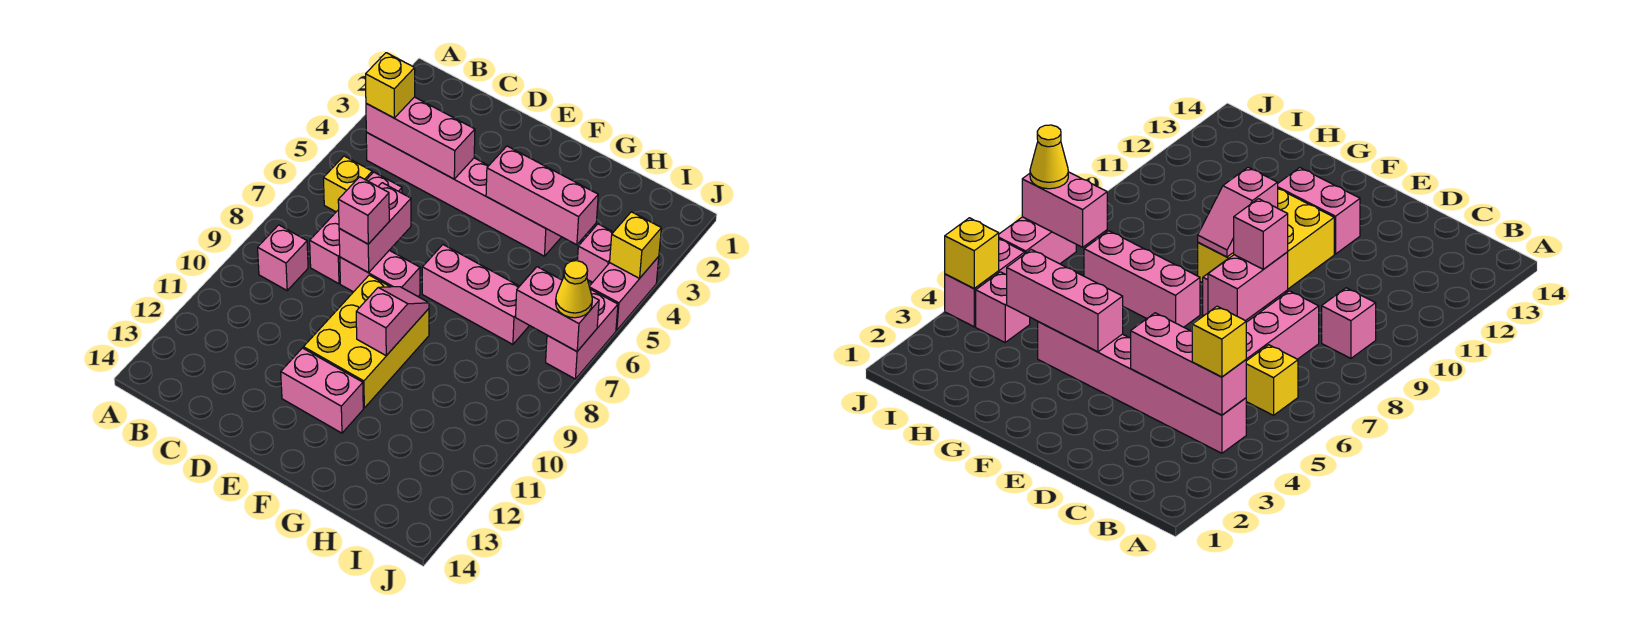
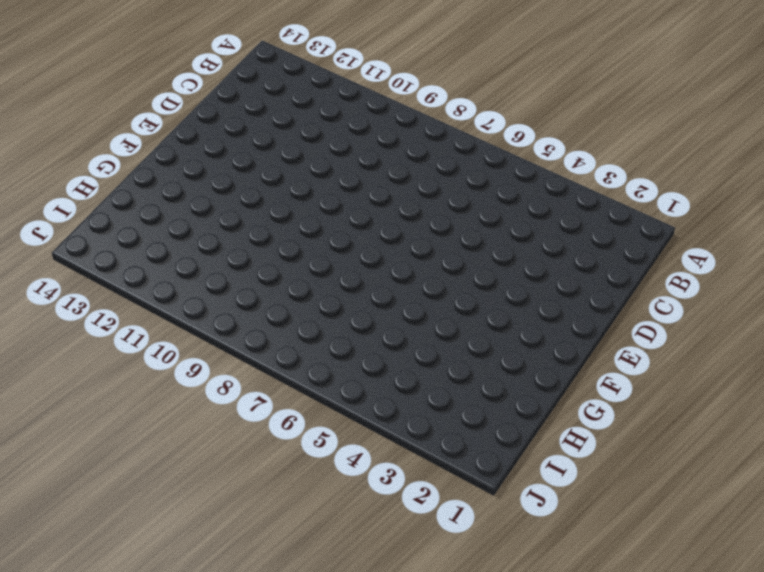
none -> pink brick B4:G4 level 1
none -> yellow brick B6 level 1
none -> pink brick B9 level 1

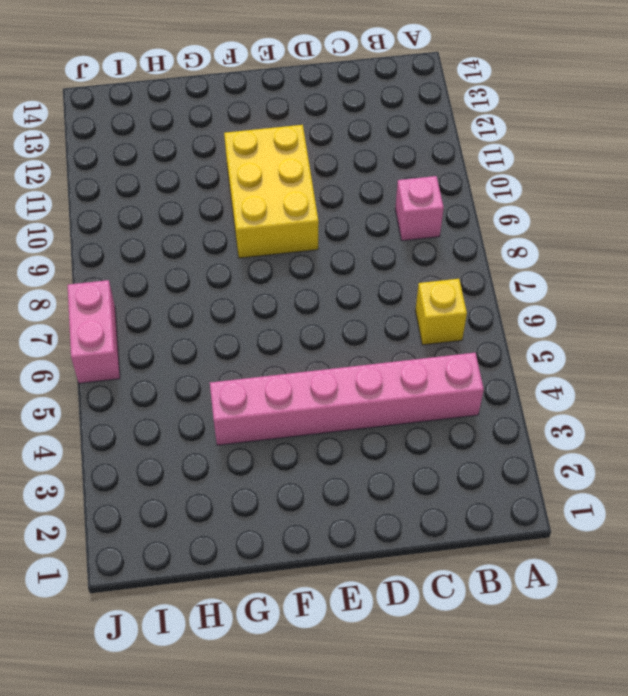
none -> pink brick C6:C8 level 1
none -> pink brick D8:E8 level 1
none -> pink brick E12:F12 level 1

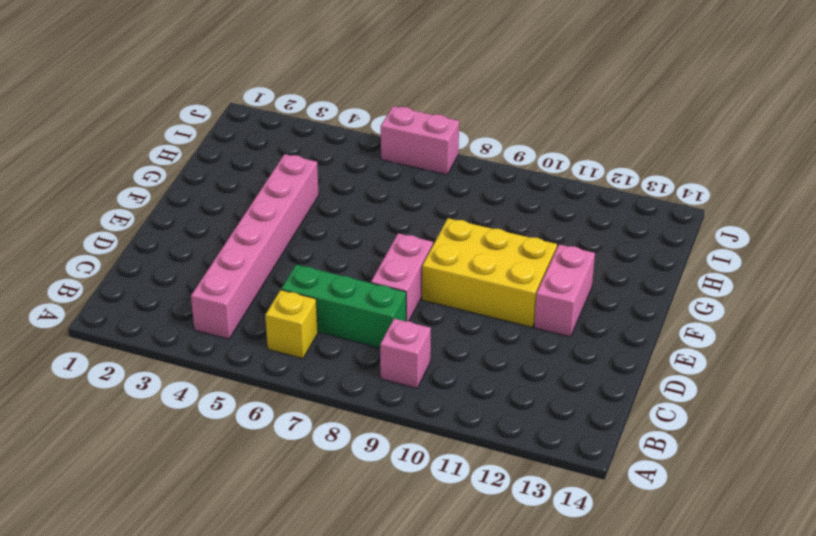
green brick C6:C8 level 1 -> pink brick C6:C8 level 1
none -> pink brick F7:H7 level 1
none -> pink brick I4 level 1
none -> pink brick J4:J5 level 1

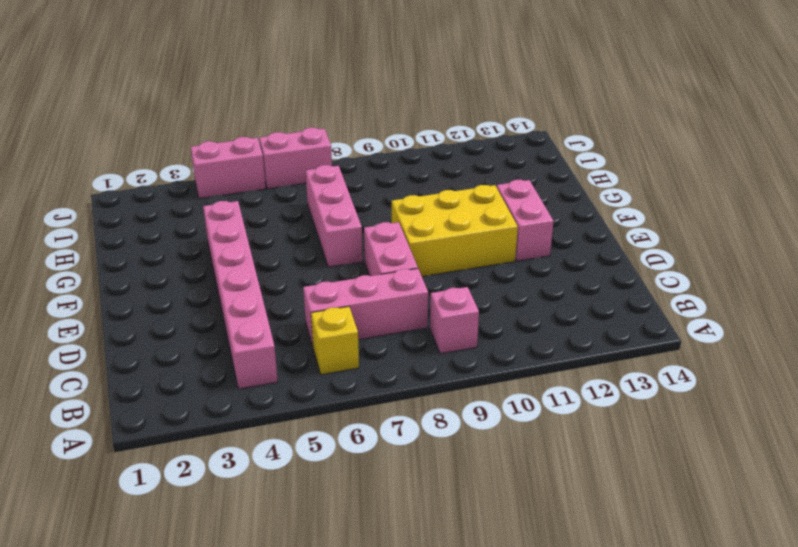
none -> pink brick I4 level 1
none -> pink brick B4:D4 level 2
none -> pink brick D7:D8 level 2

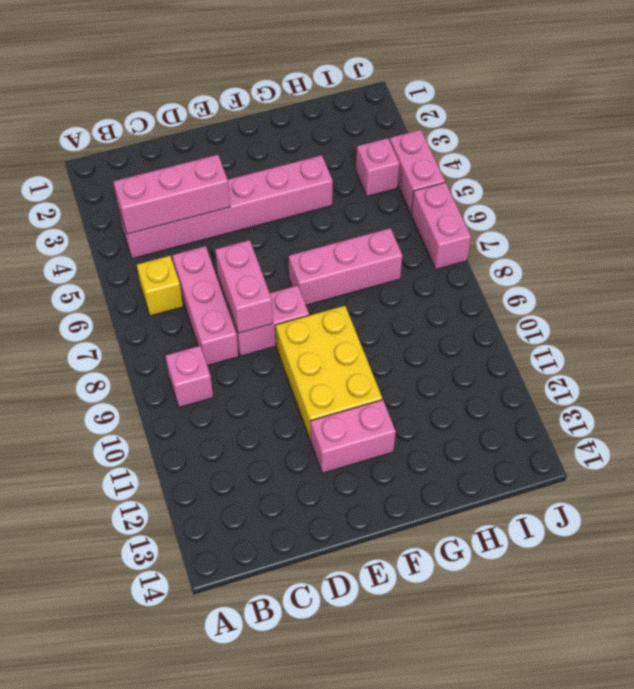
none -> pink brick F4:H4 level 2
none -> pink slope F9:F10 level 2 top 10
none -> pink brick I7:J7 level 2

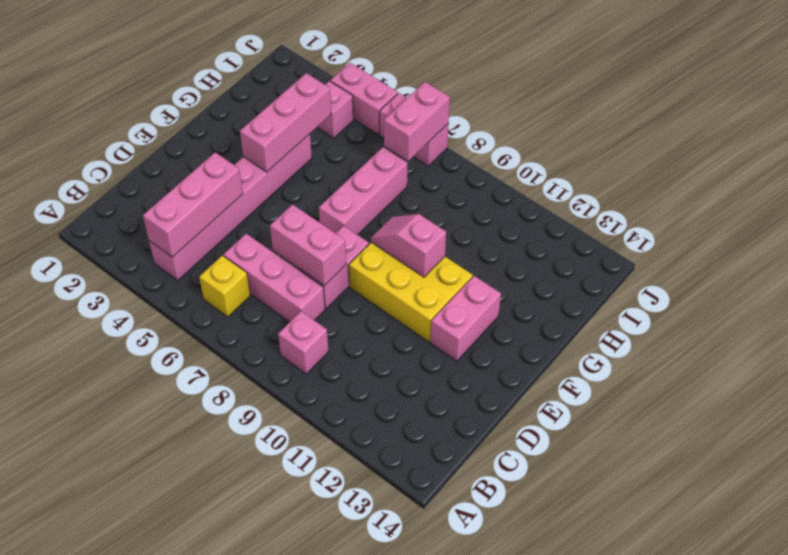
none -> yellow brick J4 level 2
none -> yellow brick B4 level 3
none -> pink brick D8 level 3

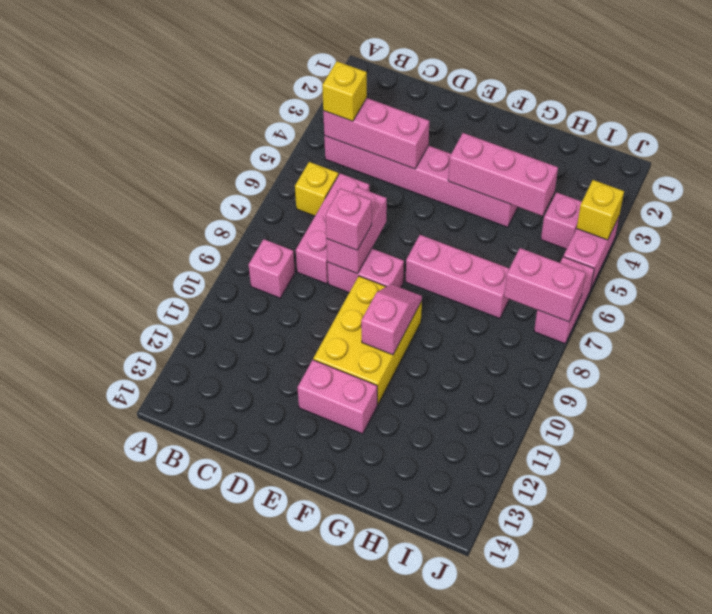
none -> yellow cone J7 level 3

